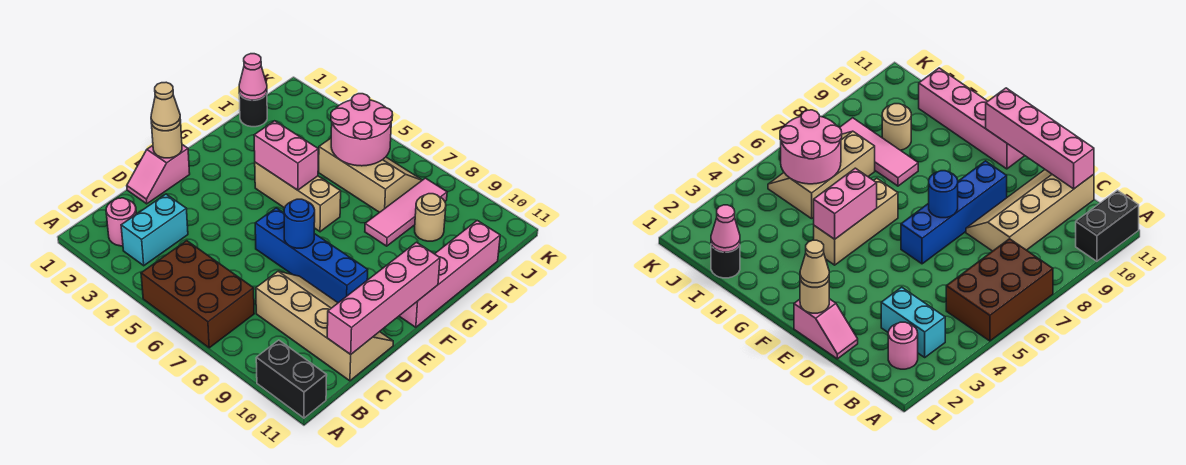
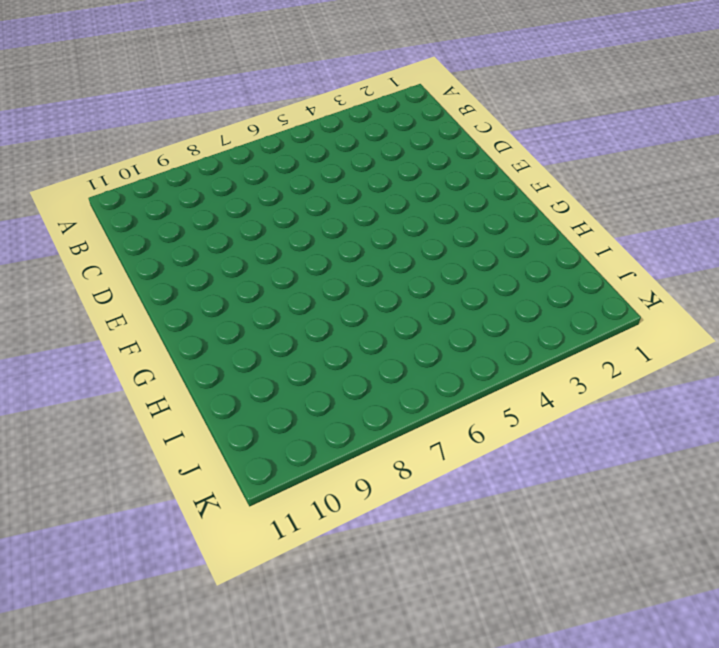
none -> brown brick A5:B7 level 1
none -> black brick A10:A11 level 1
none -> pink round brick B2 level 1

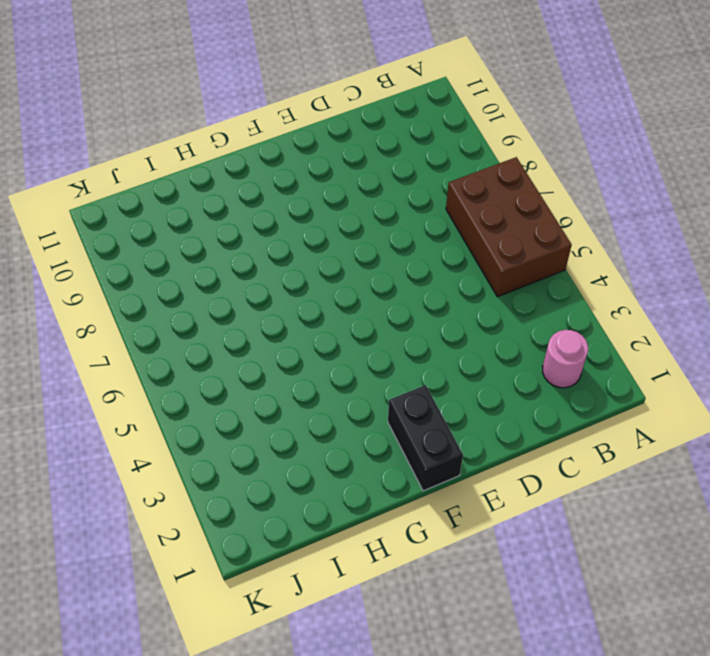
black brick F1:F2 level 1 -> black brick A10:A11 level 1
none -> cyan brick B3:C3 level 1
none -> tan slope C8:D11 level 1 top C
none -> pink slope D1:E1 level 1 top E

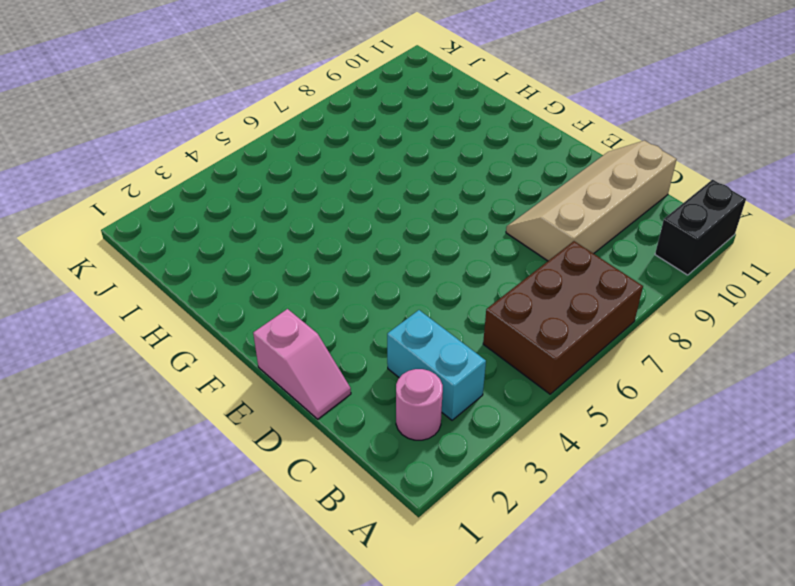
none -> blue brick E6:E9 level 1
none -> pink brick F11:I11 level 1
none -> tan brick G4:G6 level 1

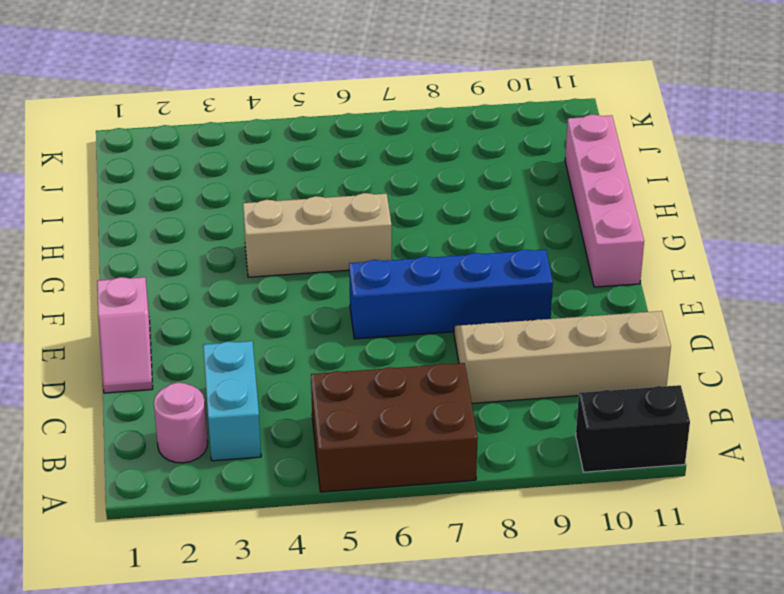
none -> pink tile H8:J8 level 1
none -> black round brick I1 level 1
none -> tan slope I5:J7 level 1 top I

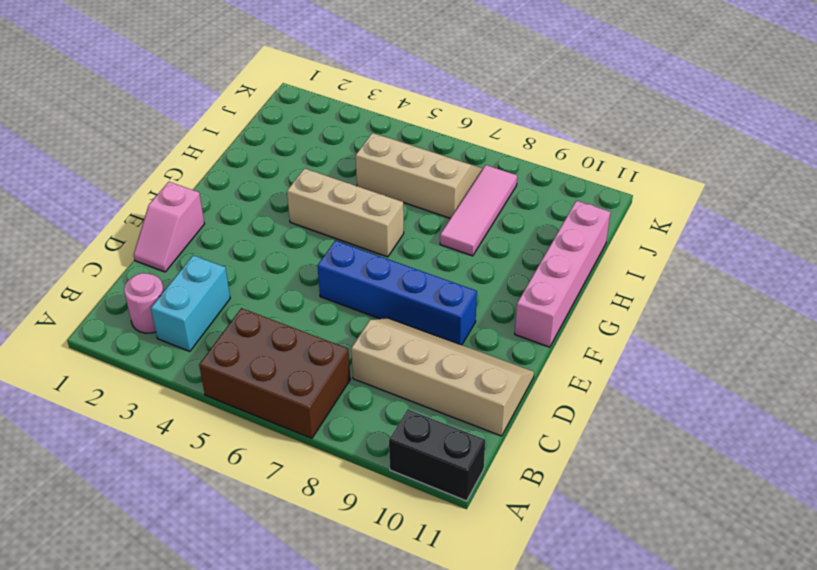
none -> black round brick I1 level 1
none -> tan round brick I9 level 1
none -> pink brick C11:F11 level 2

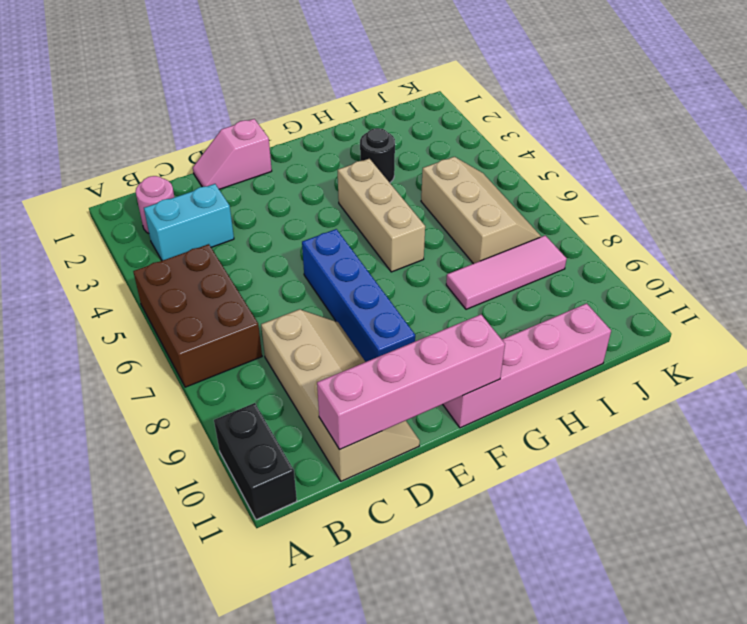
black round brick H3 level 1 -> black round brick I1 level 1
none -> tan round brick I9 level 1
none -> tan round brick E1 level 2
none -> blue round brick E7 level 2

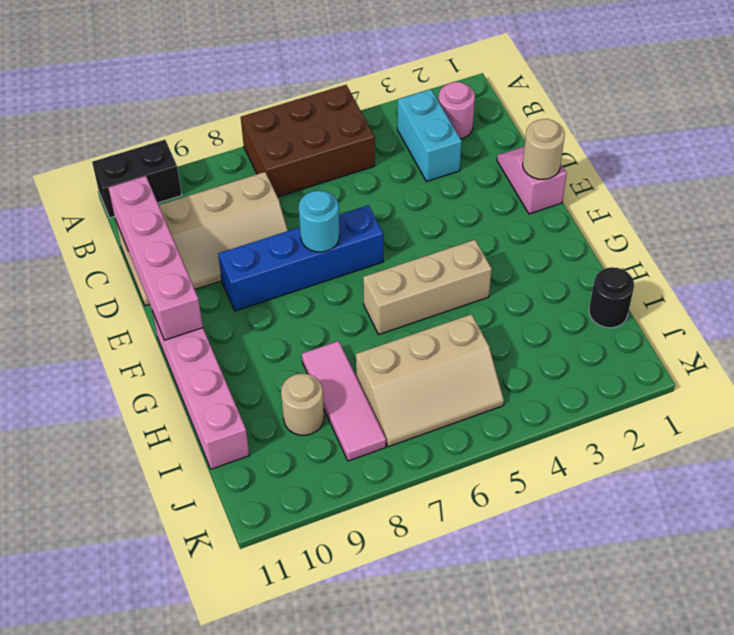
cyan round brick E7 level 2 -> blue round brick E7 level 2
none -> pink brick G4:G5 level 2
none -> pink cone I1 level 2
none -> pink round brick I5:J6 level 2

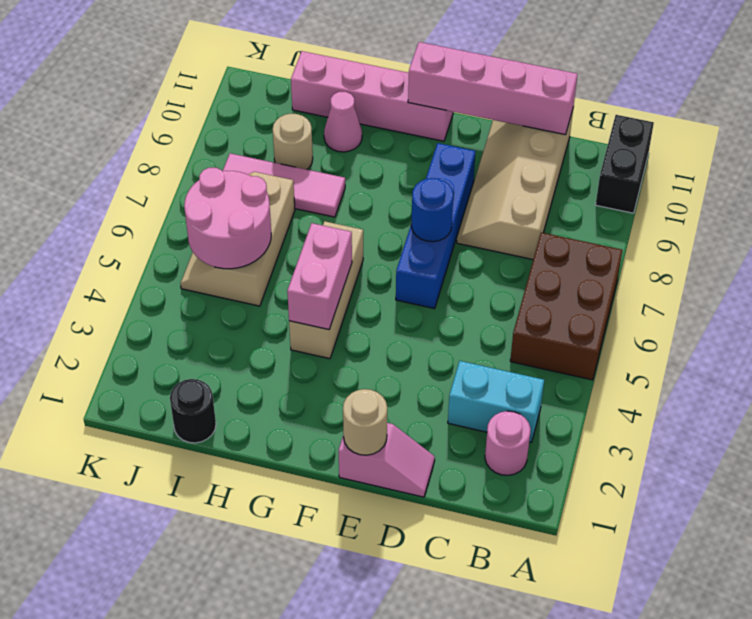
pink cone H10 level 1 -> pink cone I1 level 2
none -> tan cone E1 level 3

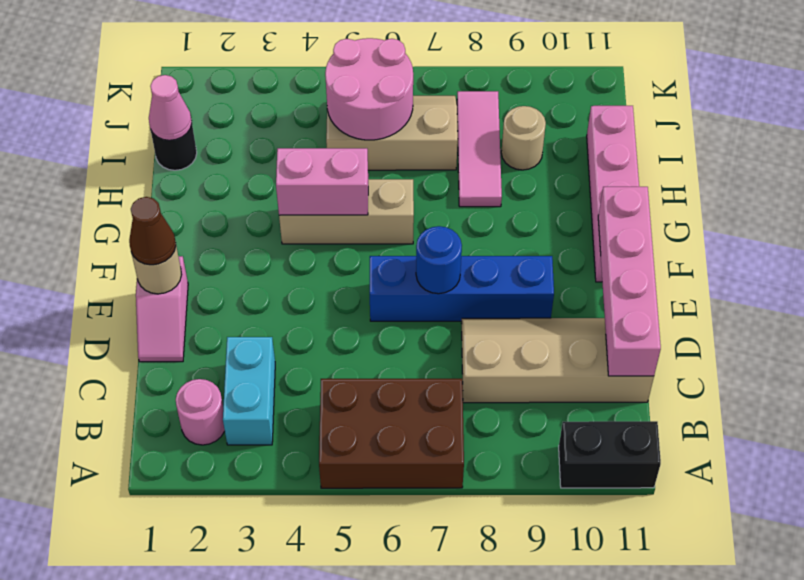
brown cone E1 level 3 -> tan cone E1 level 3

